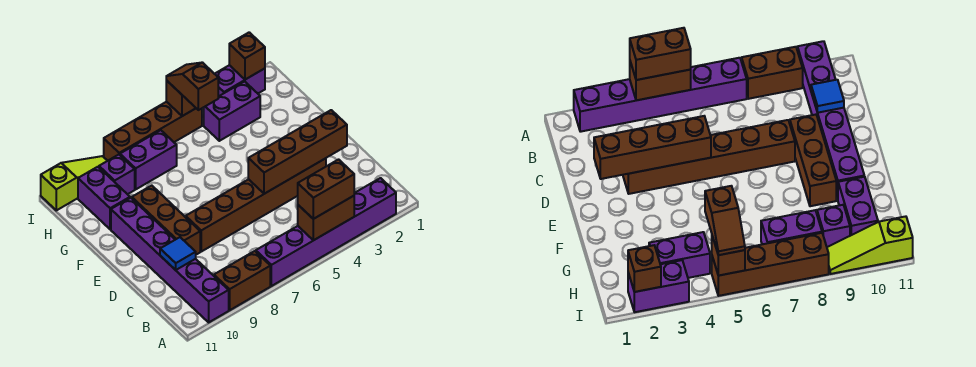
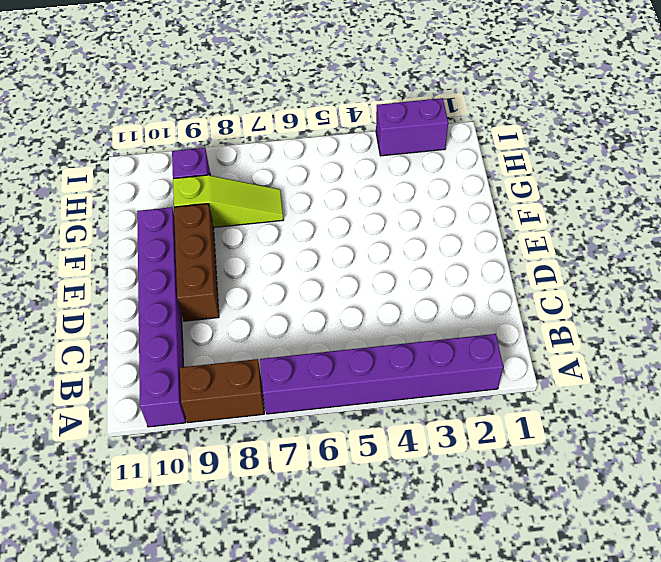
lime slope G7:G9 level 1 top 9 -> lime slope I9:I11 level 1 top 11
none -> brown brick D3:D8 level 1
none -> purple brick G10:H10 level 1
none -> purple brick H3:H4 level 1

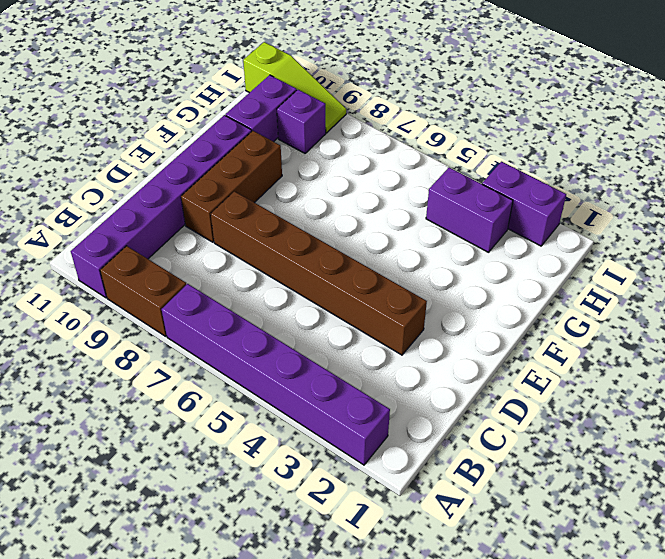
none -> purple brick H7:H8 level 1
none -> brown brick I5:I8 level 1
none -> brown brick A4:A5 level 2

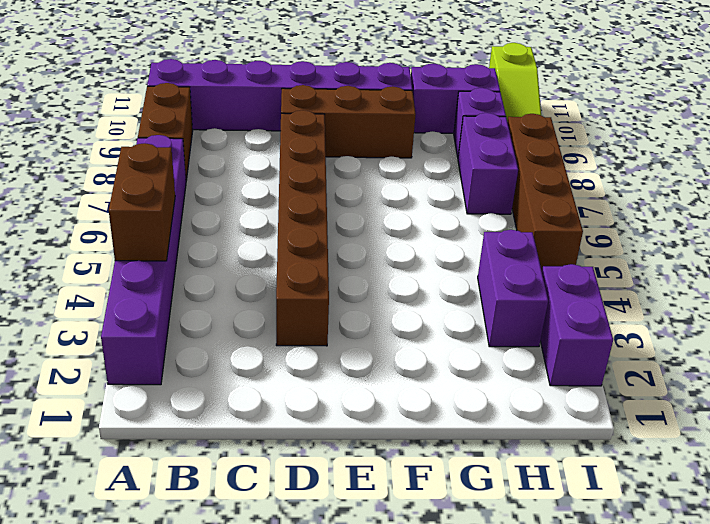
none -> blue tile C10 level 2
none -> brown brick D2:D5 level 2
none -> brown brick I2 level 2

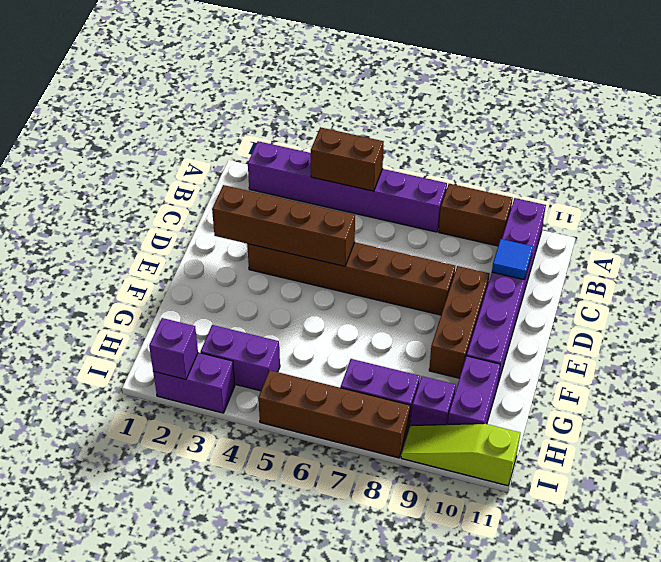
purple brick I2 level 2 -> brown brick I2 level 2
none -> brown brick I5 level 2
none -> brown brick A4:A5 level 3
none -> brown slope H5:I5 level 3 top H

